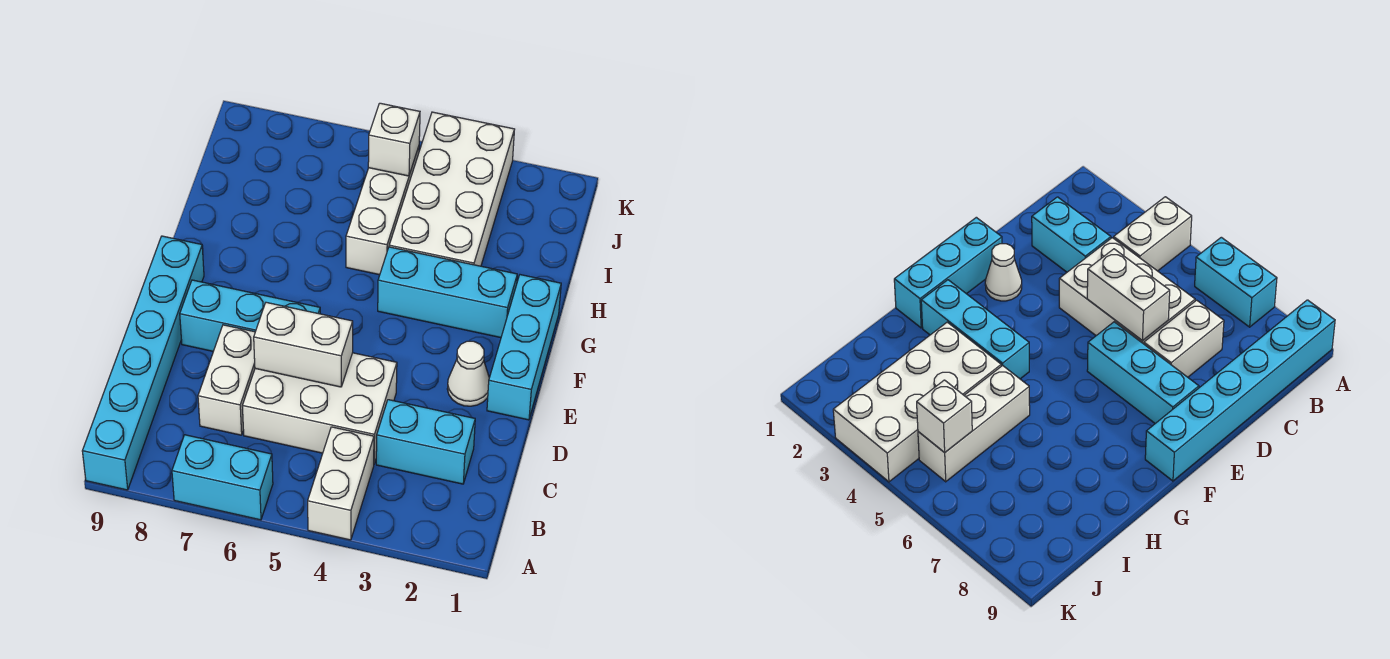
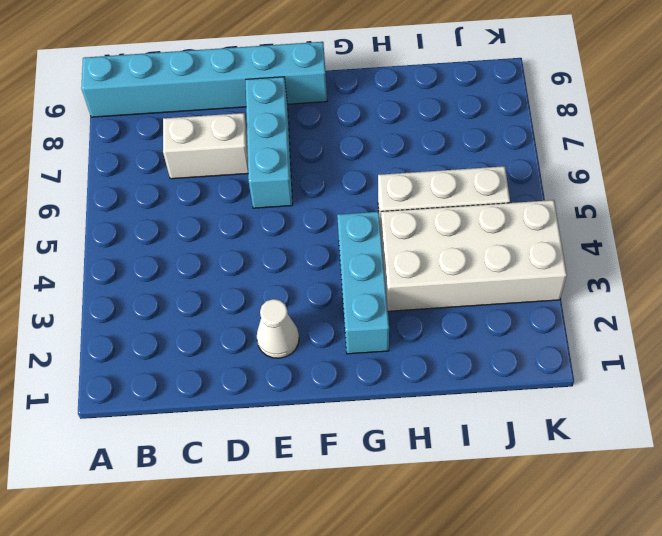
none -> white brick A4:B4 level 1
none -> cyan brick A6:A7 level 1
none -> cyan brick C2:C3 level 1

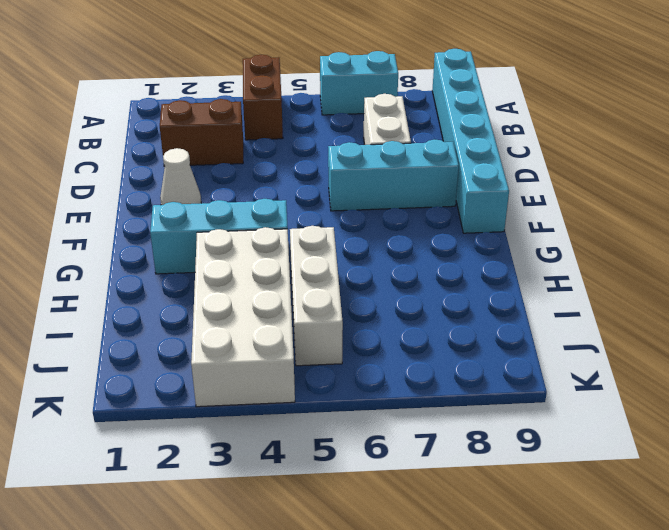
brown brick A4:B4 level 1 -> white brick A4:B4 level 1
brown brick C2:C3 level 1 -> cyan brick C2:C3 level 1
none -> white brick C4:D6 level 1
none -> cyan brick E1:G1 level 1
none -> white brick D5:D6 level 2

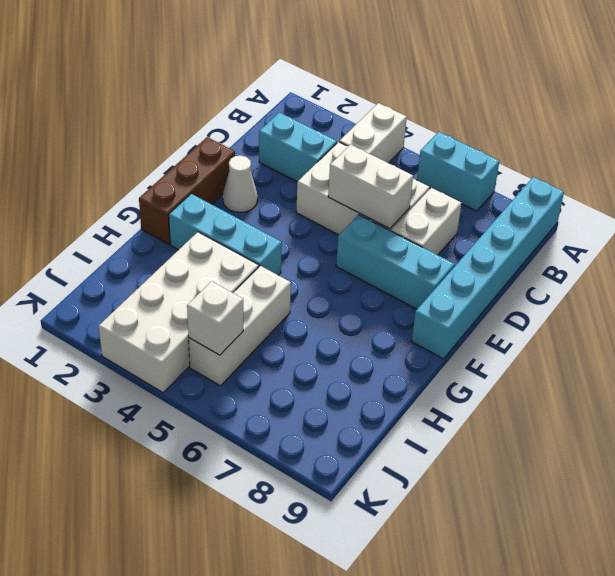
brown brick E1:G1 level 1 -> cyan brick E1:G1 level 1

